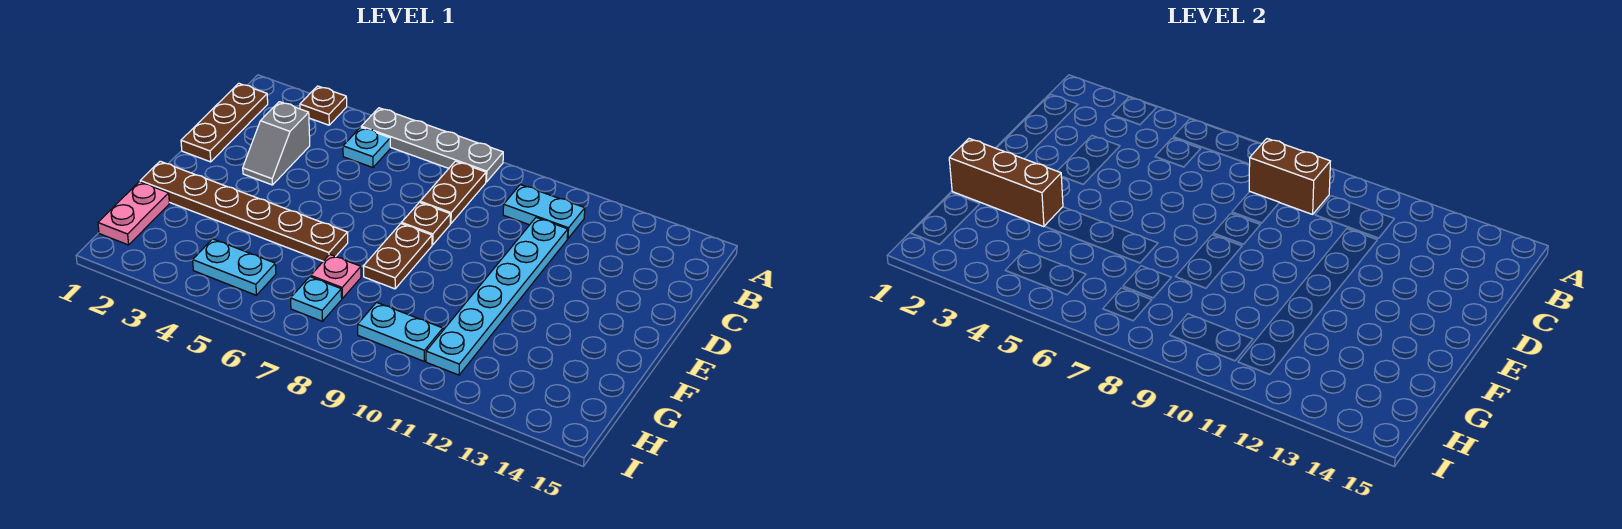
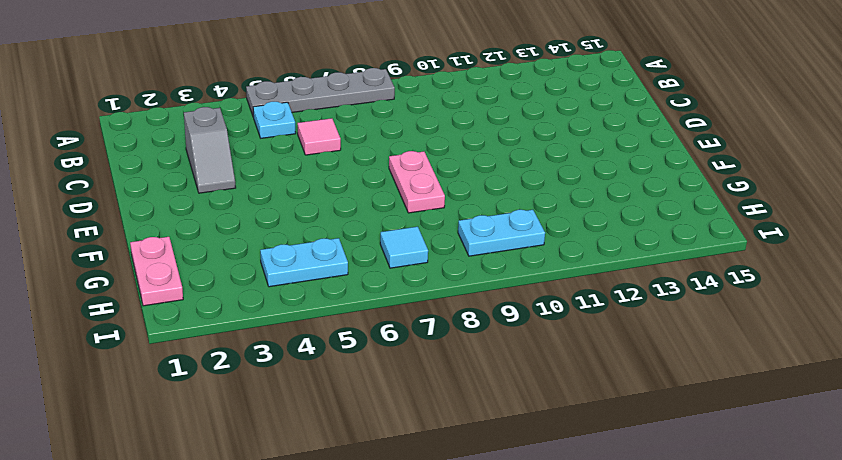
pink tile C6 level 1 -> none
pink plate E8:F8 level 1 -> brown plate E8:F8 level 1
cyan tile H7 level 1 -> cyan plate H7 level 1
none -> brown plate A3 level 1
none -> brown plate B1:D1 level 1
none -> brown plate B8:C8 level 1

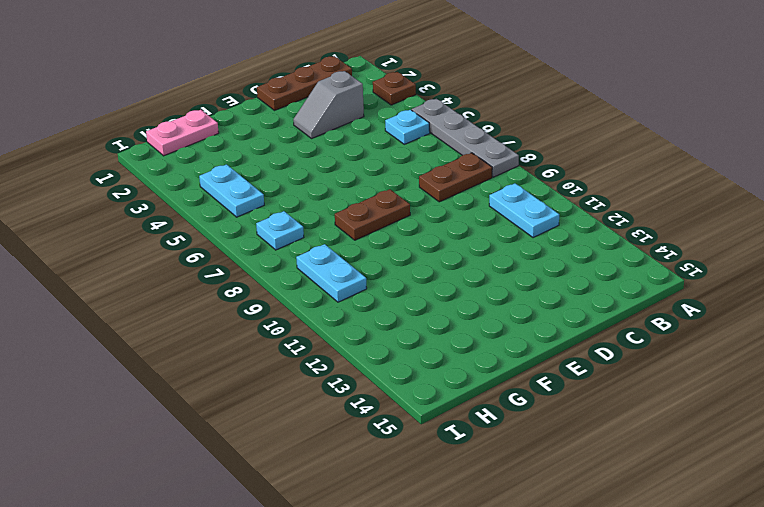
none -> cyan plate C11:H11 level 1
none -> brown plate D8 level 1
none -> brown plate F1:F6 level 1

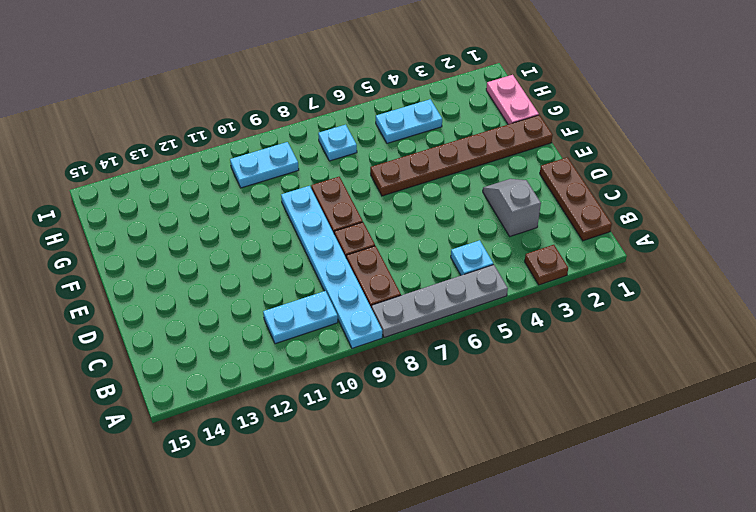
cyan plate A9:F9 level 1 -> cyan plate C11:H11 level 1
none -> pink plate G7 level 1
none -> brown brick B8:B9 level 2
none -> brown brick F1:F3 level 2

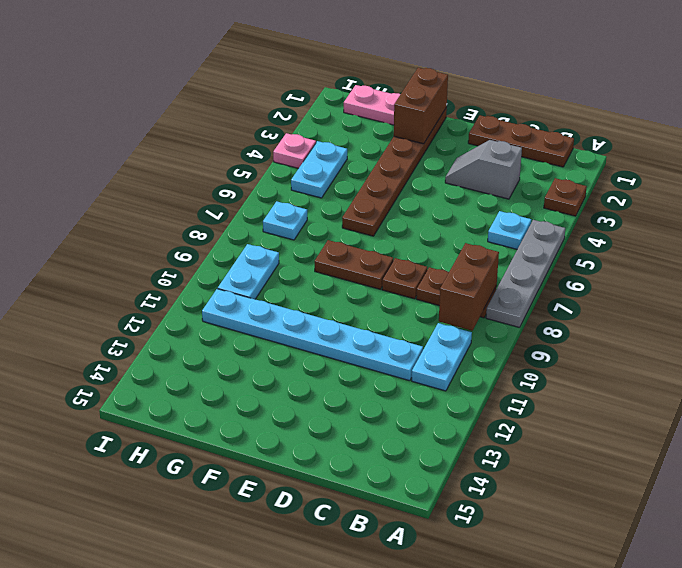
brown brick F1:F2 level 2 -> brown brick F1:F3 level 2
pink plate I4 level 1 -> pink plate G7 level 1

